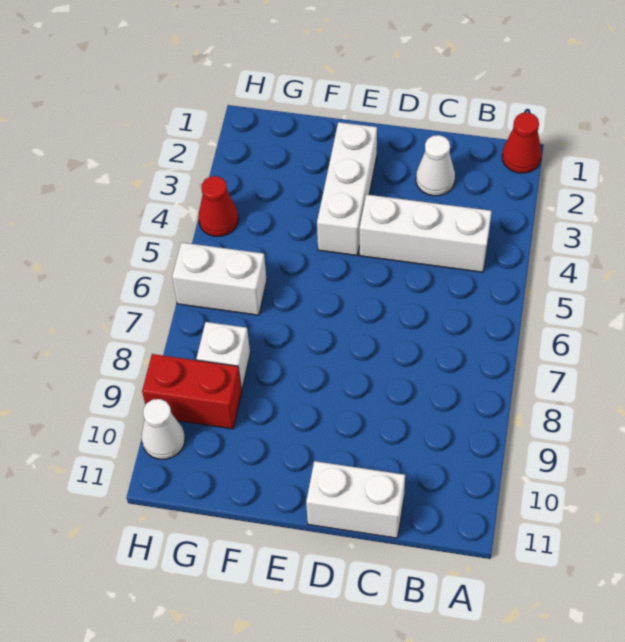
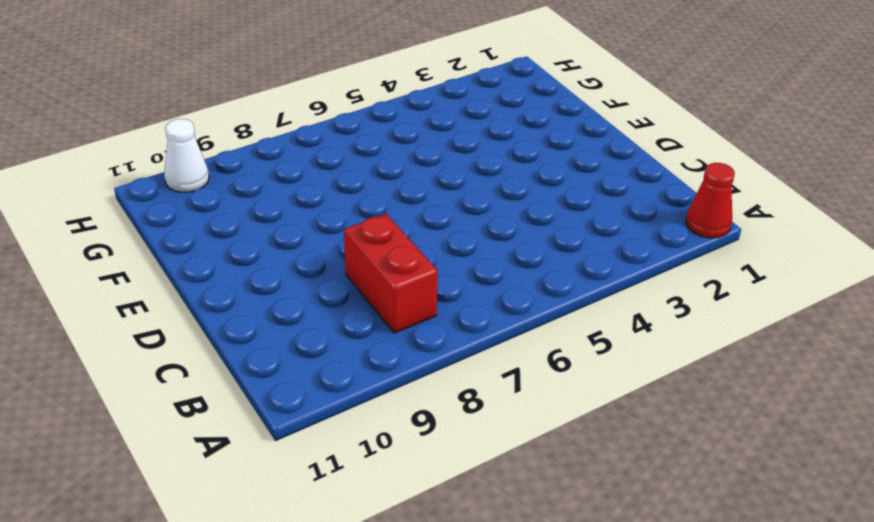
red brick B8:C8 level 1 -> red brick G9:H9 level 1
none -> white brick B4:D4 level 1
none -> white cone C2 level 1

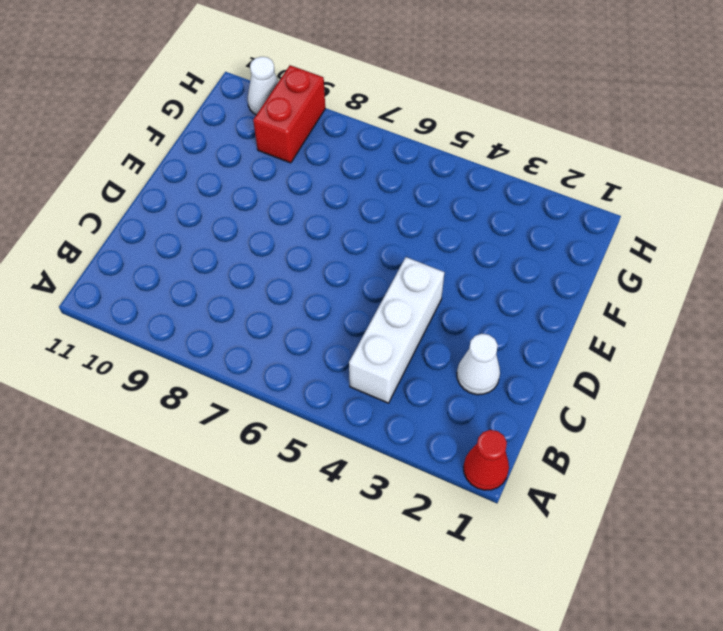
none -> white brick C11:D11 level 1
none -> white brick E2:E4 level 1

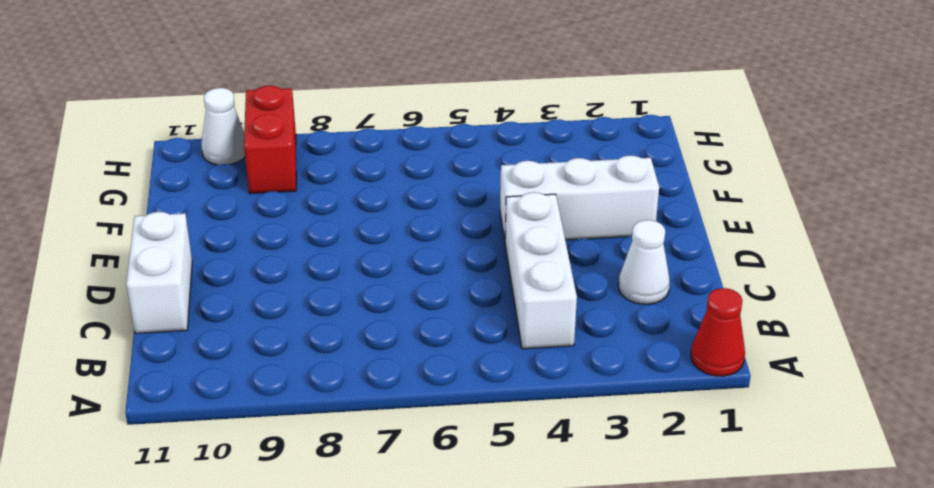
none -> white brick G6:H6 level 1
none -> white brick G8 level 1

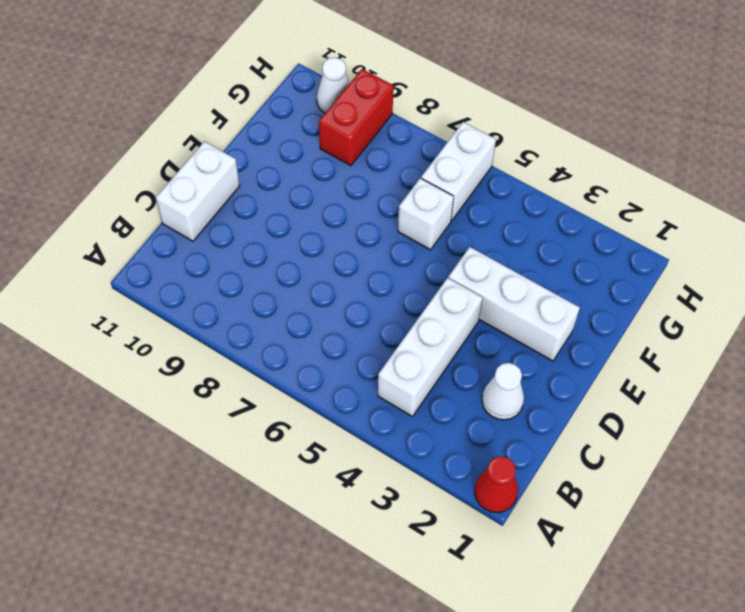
white brick F6 level 1 -> white brick G8 level 1
none -> red cone H4 level 1

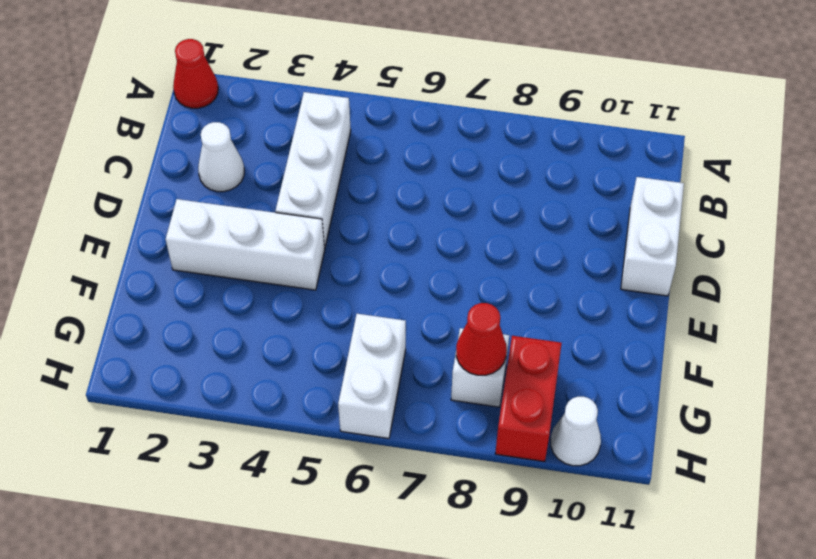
red cone G8 level 2 -> red cone H4 level 1

